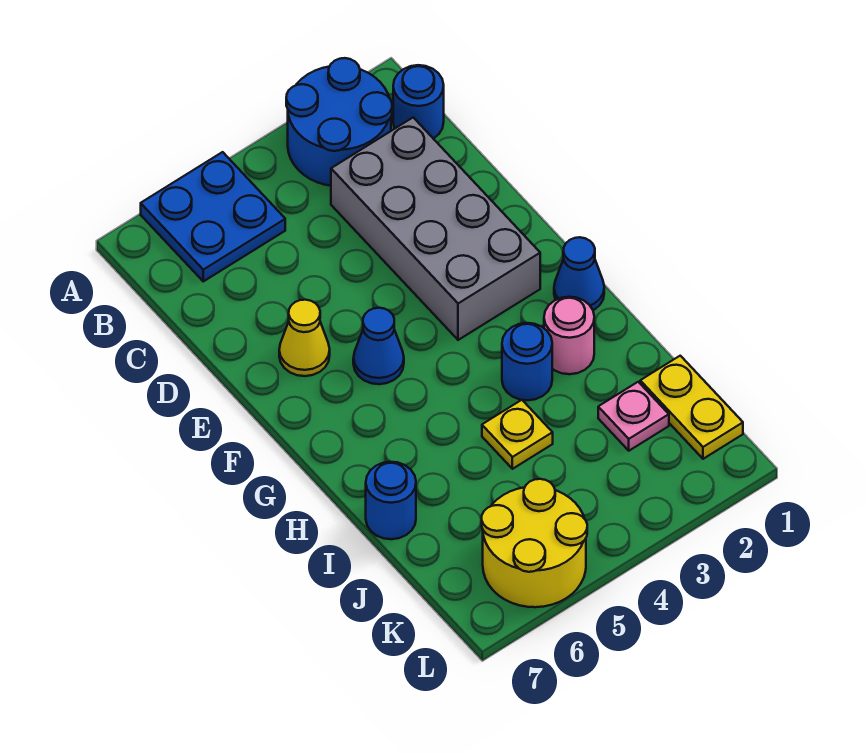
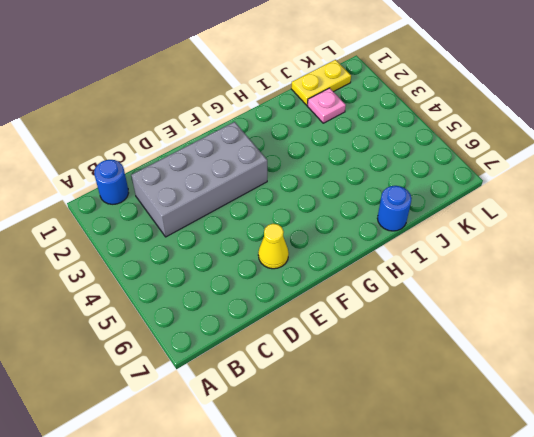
none -> blue round brick A2:B3 level 1
none -> blue plate A5:B6 level 1
none -> blue cone F5 level 1

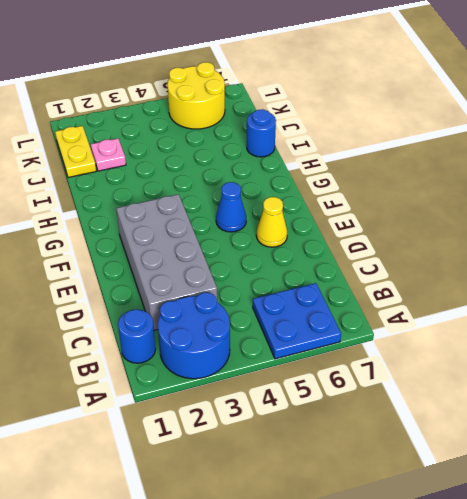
none -> blue cone G1 level 1
none -> pink round brick H2 level 1
none -> blue round brick H3 level 1

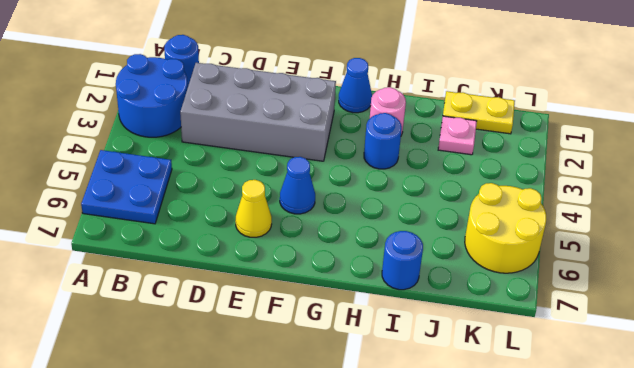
none -> yellow plate I4 level 1

